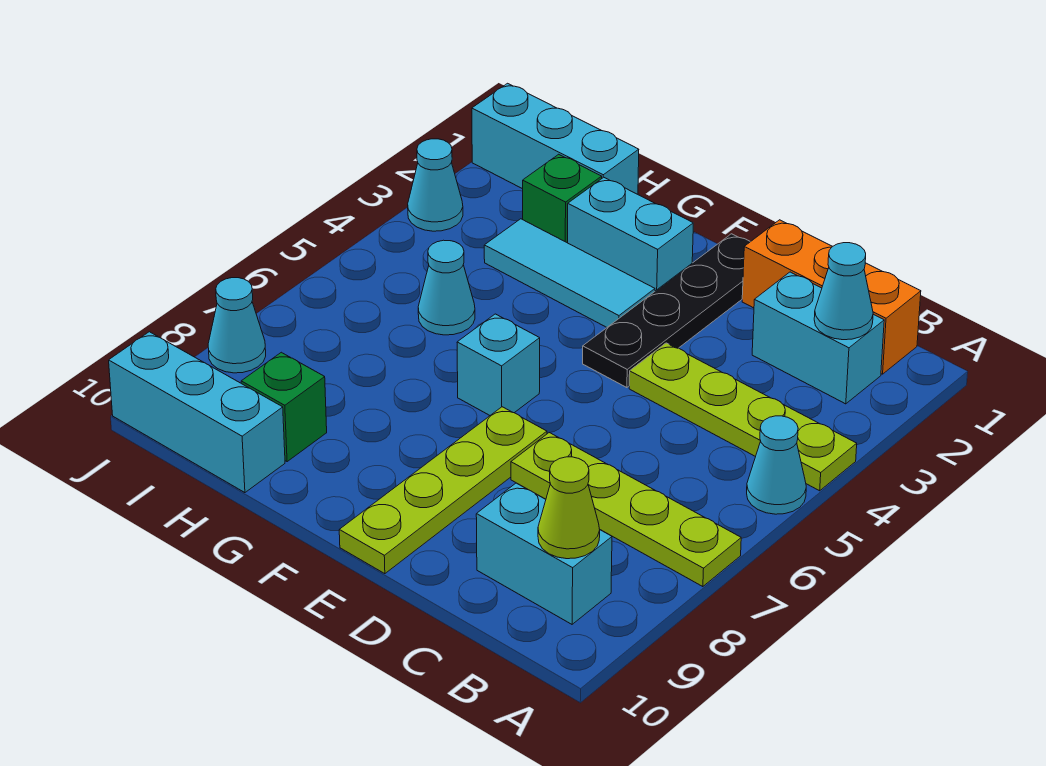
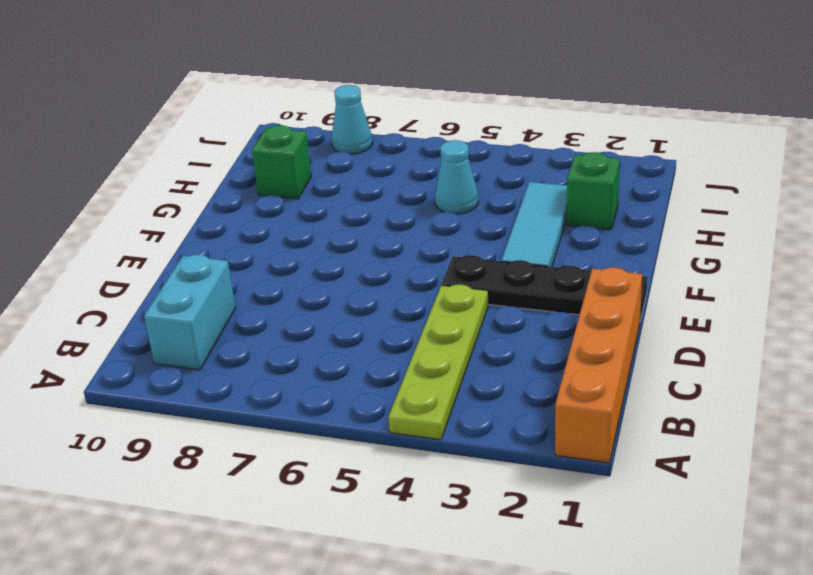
orange brick A1:D1 level 1 -> orange brick B1:D1 level 1
none -> cyan cone A5 level 1
none -> lime plate A7:D7 level 1
none -> cyan brick B2:C2 level 1

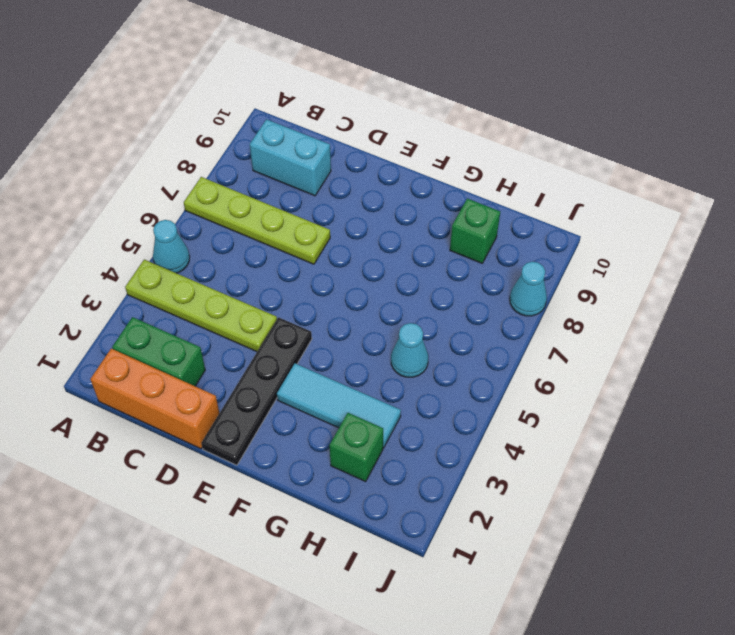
green brick B2:C2 level 1 -> cyan brick B2:C2 level 1
none -> lime plate E7:E10 level 1
none -> cyan brick F2:G2 level 1
none -> cyan brick F6 level 1

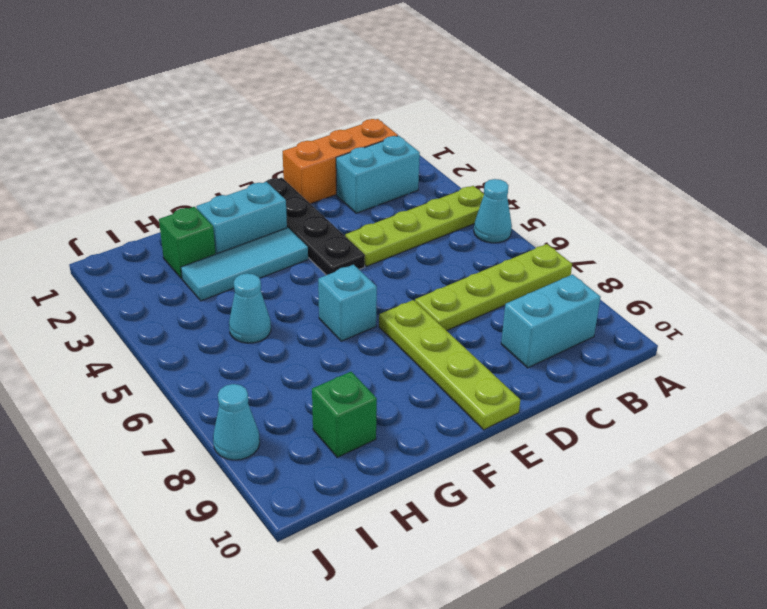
none -> cyan brick H1:J1 level 1
none -> cyan brick H10:J10 level 1
none -> cyan cone J3 level 1

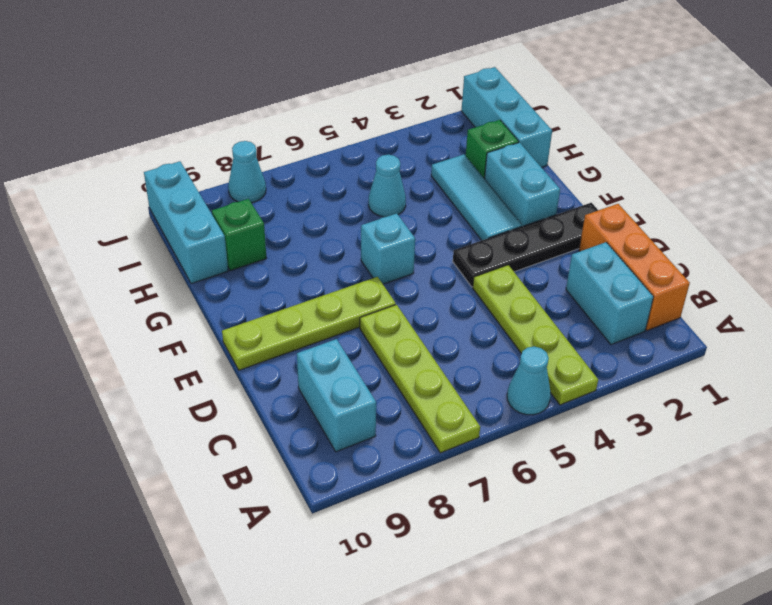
none -> cyan cone J3 level 1
none -> cyan cone B2 level 2
none -> lime cone B9 level 2

